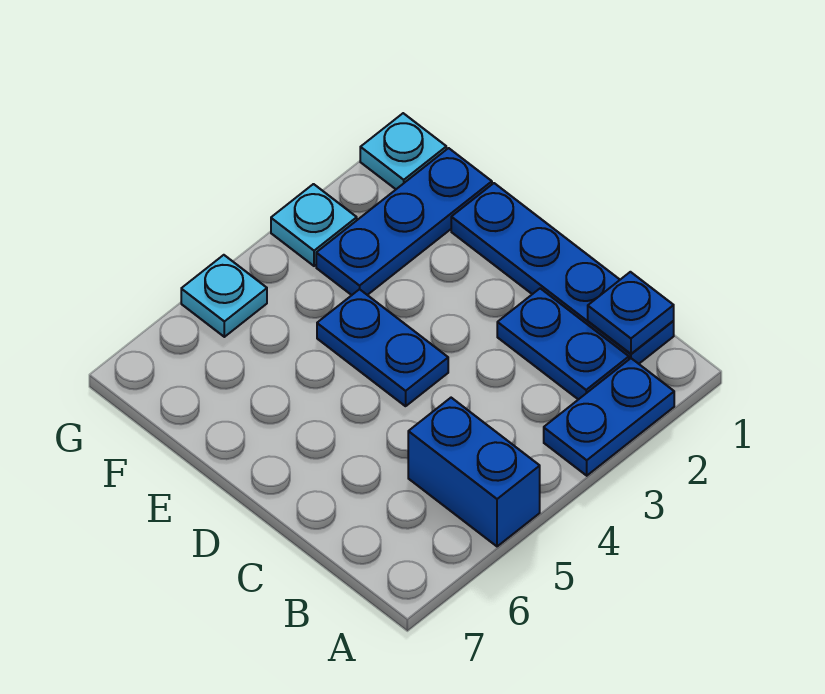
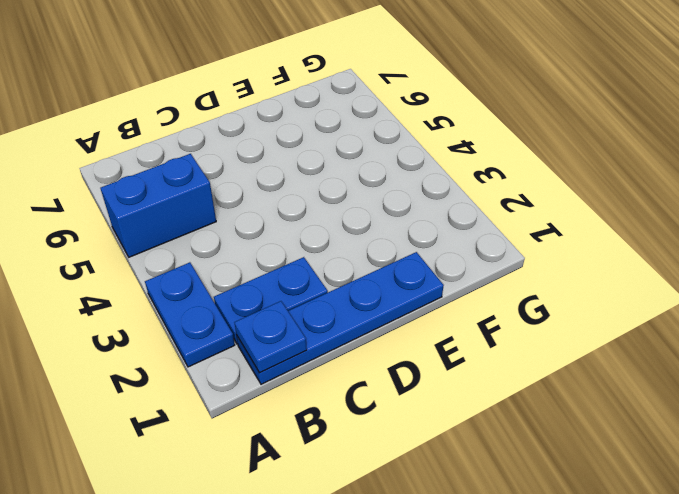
none -> blue plate D4:E4 level 1
none -> blue plate F1:F3 level 1

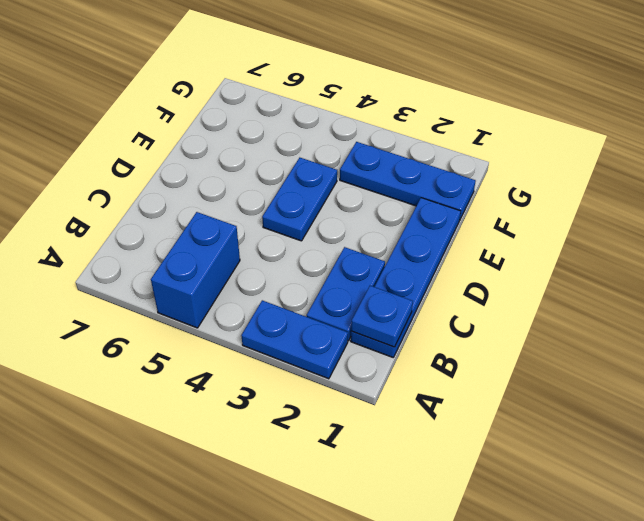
none -> cyan plate G1 level 1
none -> cyan plate G3 level 1

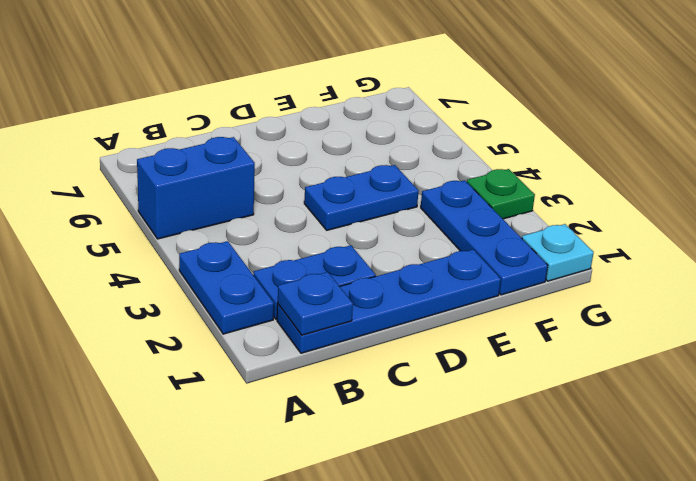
green plate G3 level 1 -> cyan plate G3 level 1
none -> cyan plate G5 level 1

